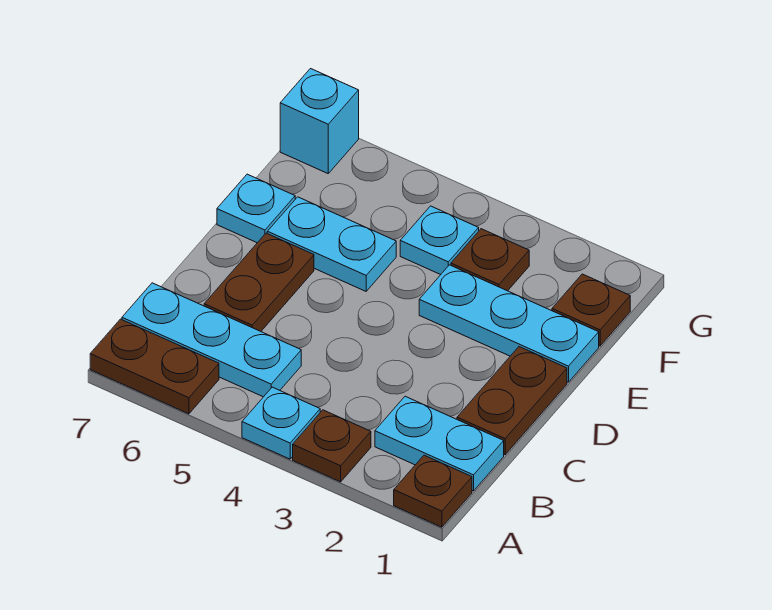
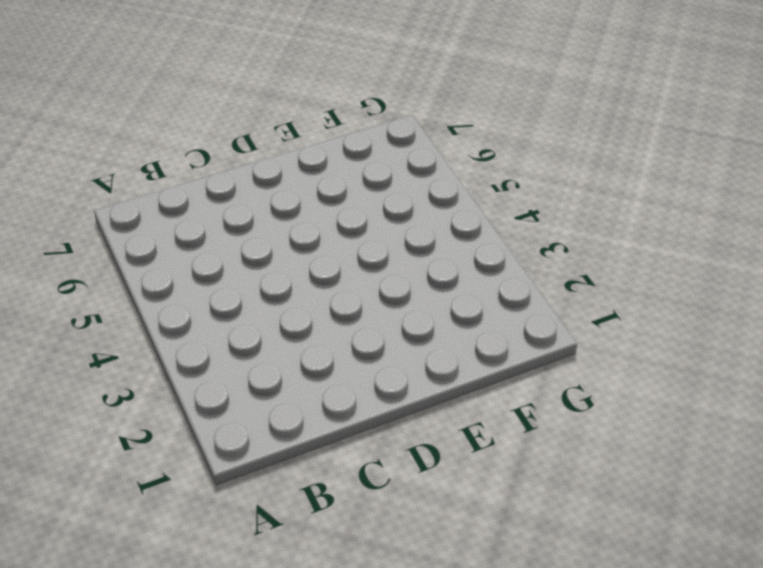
none -> brown plate A1 level 1
none -> brown plate A3 level 1
none -> cyan plate A4 level 1

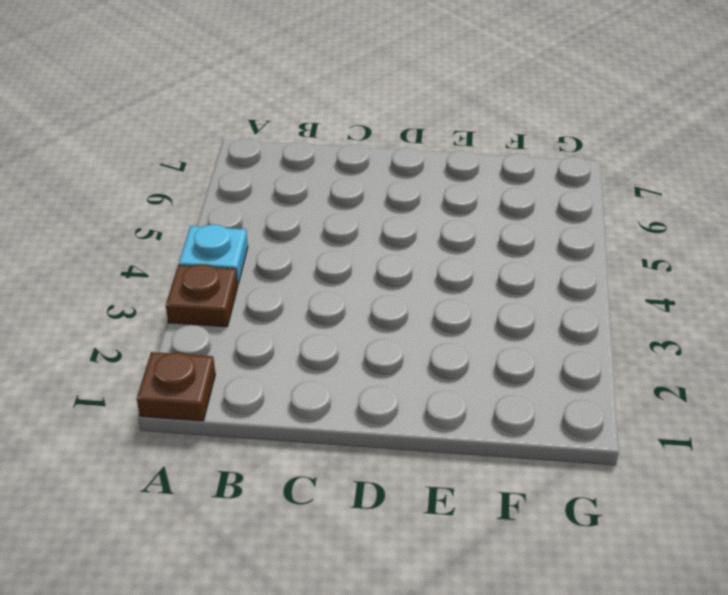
none -> brown plate A6:A7 level 1
none -> cyan plate B1:B2 level 1
none -> cyan plate B5:B7 level 1

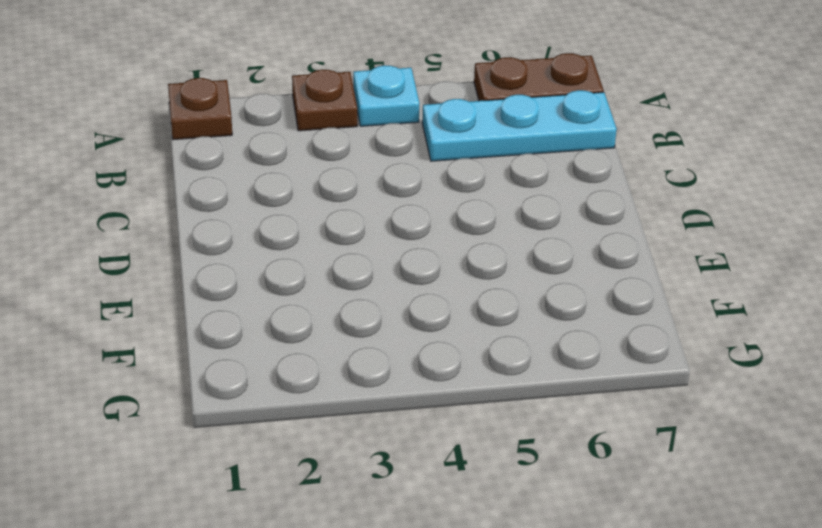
none -> cyan plate B1:B2 level 1
none -> brown plate C1:D1 level 1
none -> brown plate C6:D6 level 1

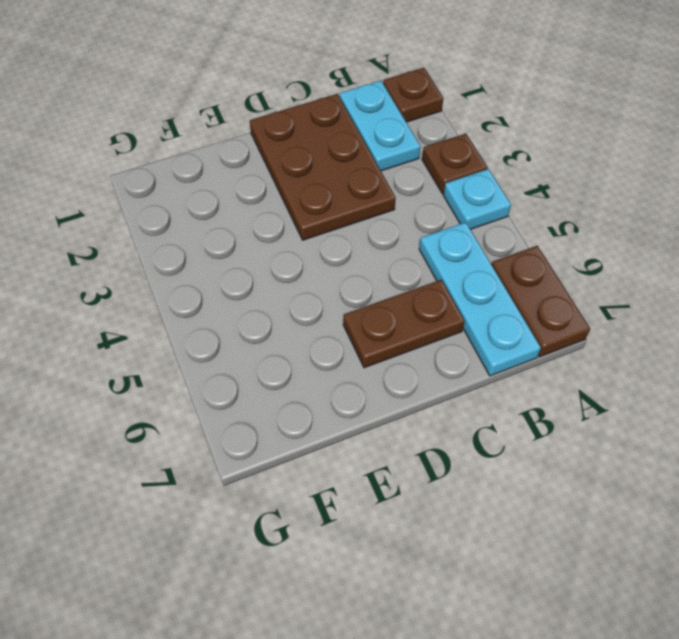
brown plate C1:D3 level 1 -> brown plate C1:D1 level 1
none -> cyan plate E1:E3 level 1
none -> cyan plate E5:E6 level 1
none -> cyan plate E7 level 1

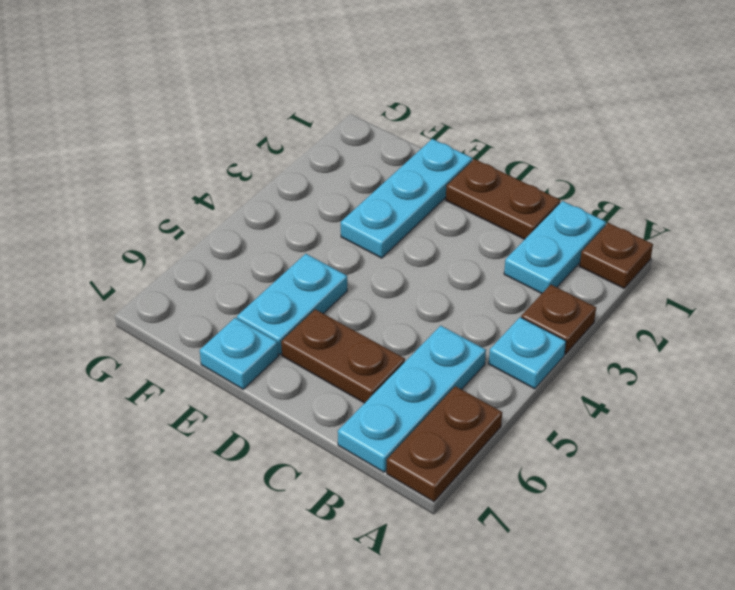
none -> brown plate F1 level 1
none -> brown plate F3 level 1
none -> cyan plate F4 level 1

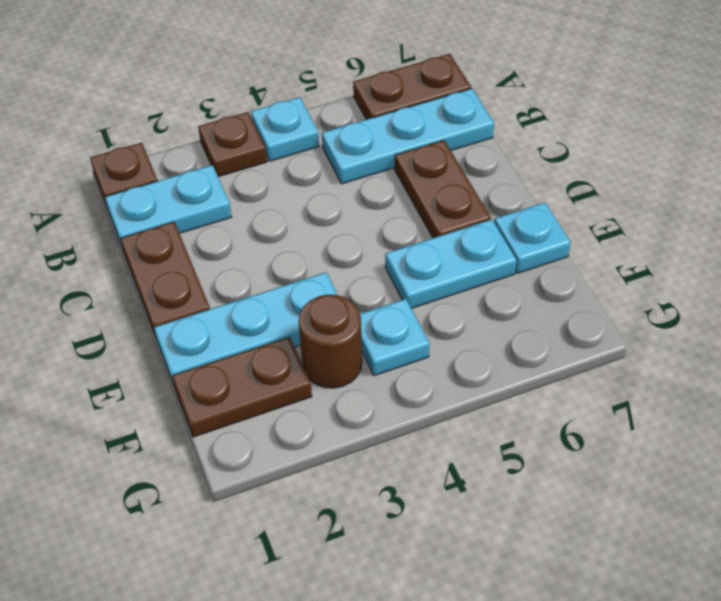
brown plate F1:F2 level 1 -> brown plate F1 level 1
brown round brick F3 level 1 -> brown plate F3 level 1
none -> cyan brick G7 level 1

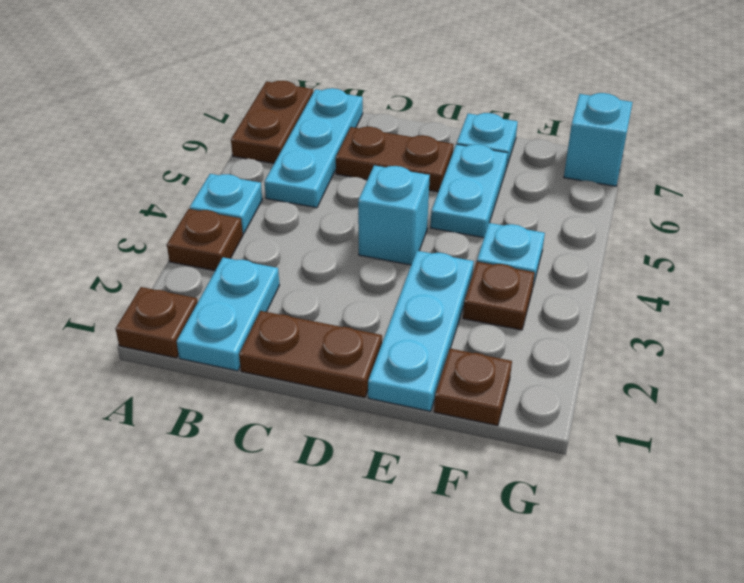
cyan brick D4 level 1 -> none

